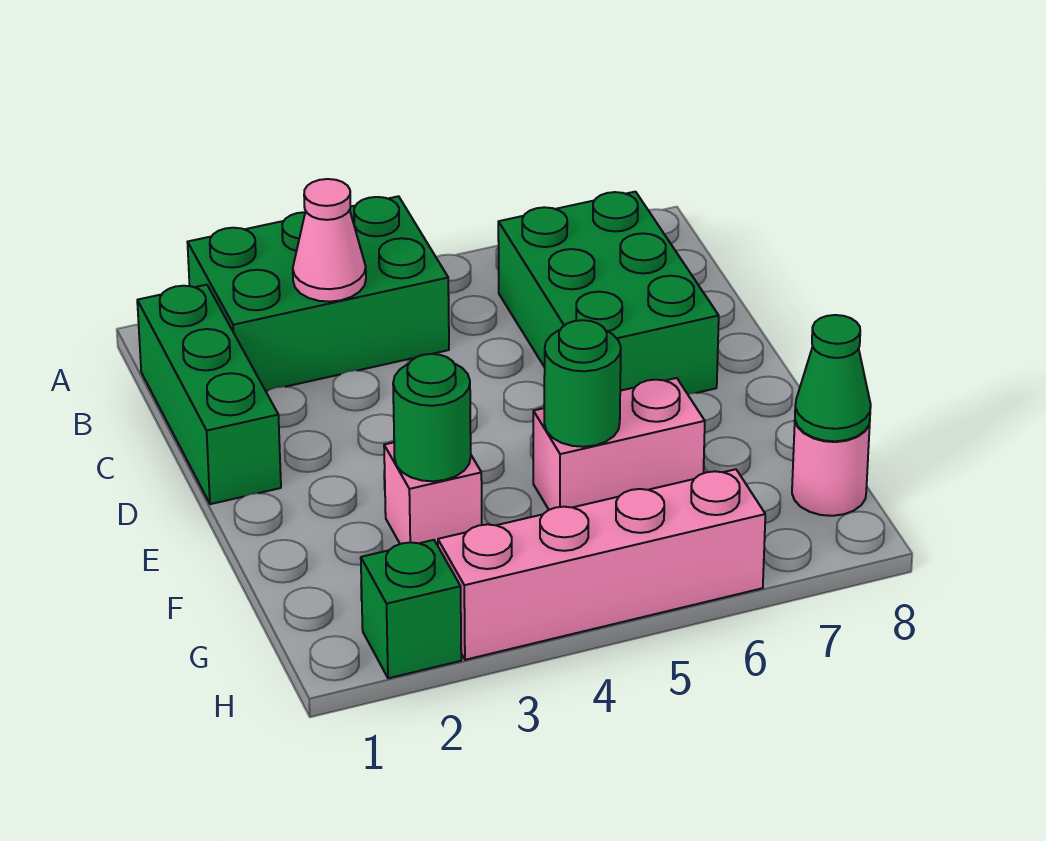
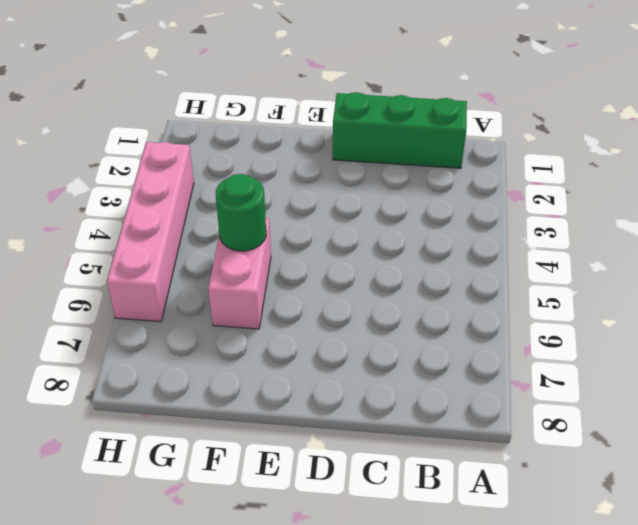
none -> green brick A2:B4 level 1
none -> green brick B6:D7 level 1
none -> pink brick F3 level 1

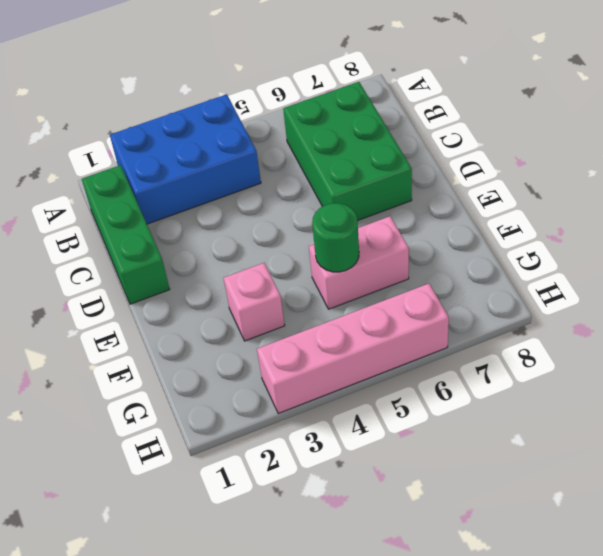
blue brick A2:B4 level 1 -> green brick A2:B4 level 1
none -> pink round brick G8 level 1
none -> green brick H2 level 1
none -> pink cone B3 level 2

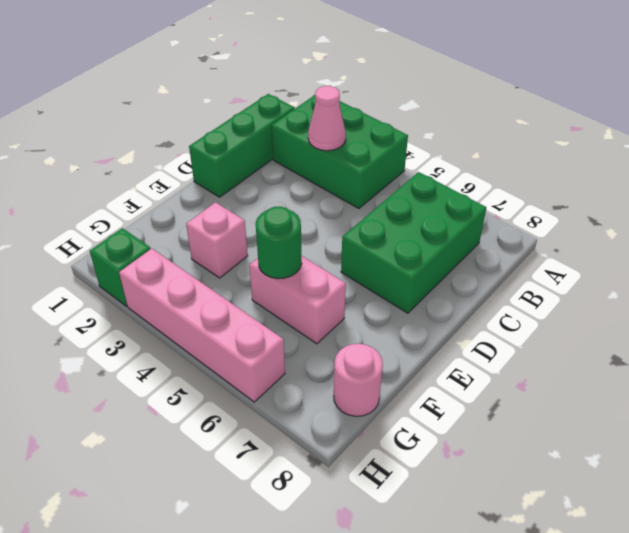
none -> green round brick F3 level 2
none -> green cone G8 level 2

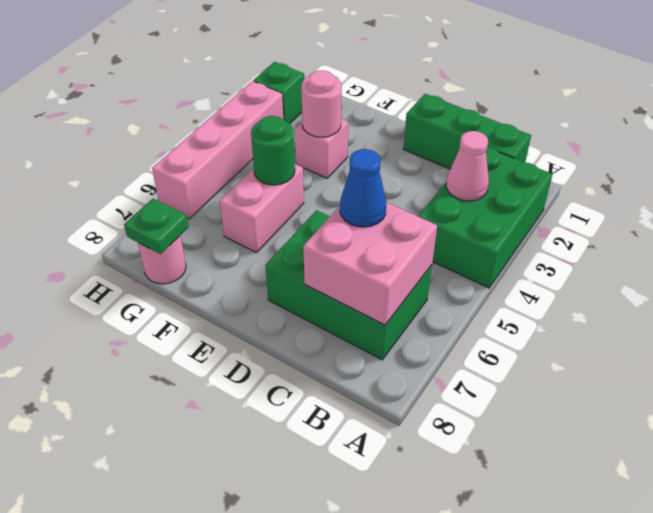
pink brick B6:C7 level 2 -> none
blue cone C6 level 3 -> none
pink round brick F3 level 2 -> green round brick F3 level 2
green plate G8 level 2 -> green cone G8 level 2

